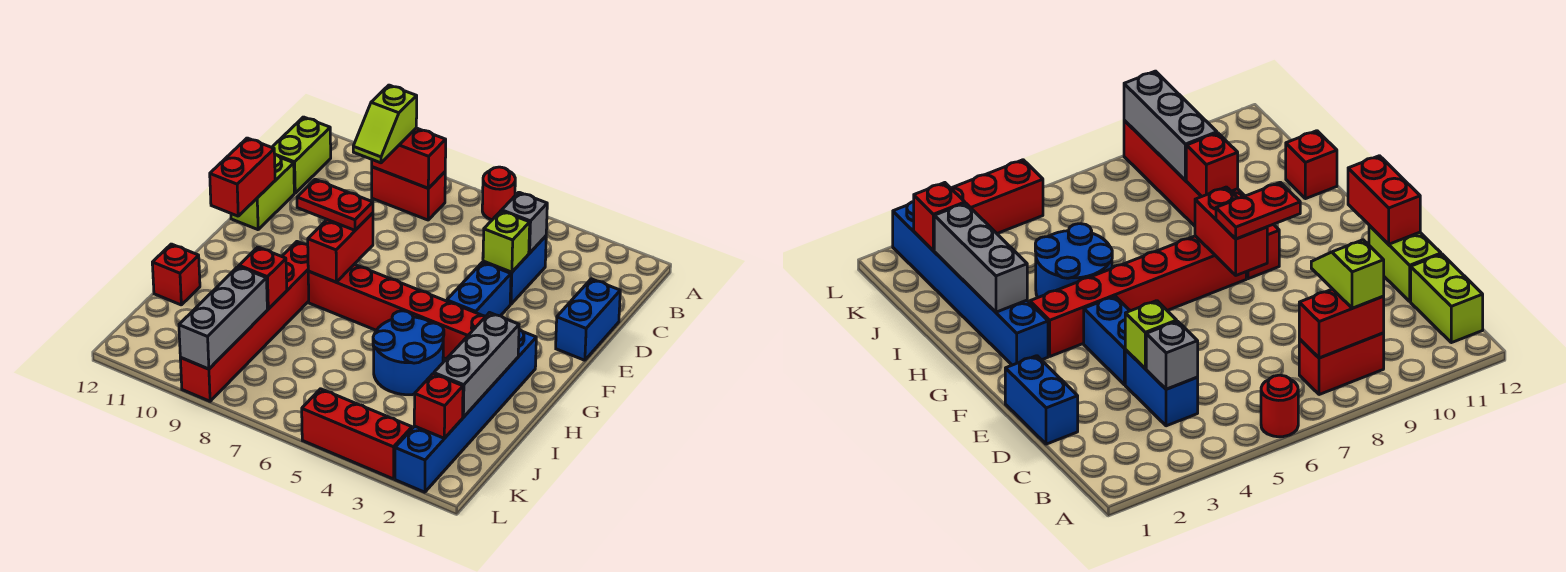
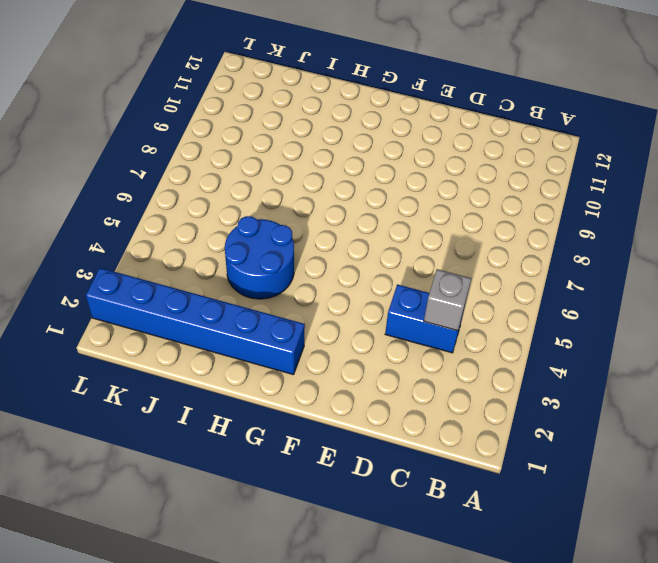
none -> red round brick A6 level 1
none -> red brick B8:B9 level 1
none -> lime brick B12:C12 level 1

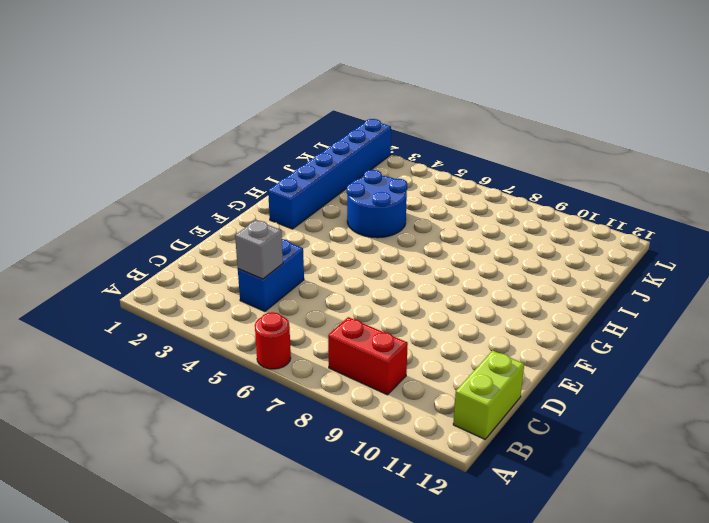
none -> blue brick D1:E1 level 1
none -> lime brick D12:E12 level 1
none -> blue brick E4:F4 level 1

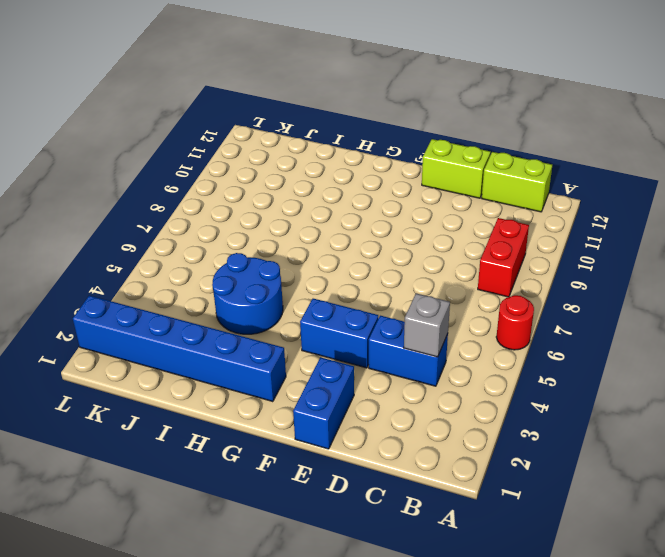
blue brick E1:E2 level 1 -> blue brick D1:E1 level 1
none -> red brick G3:G8 level 1
none -> red brick G9:L9 level 1
none -> red brick I12 level 1

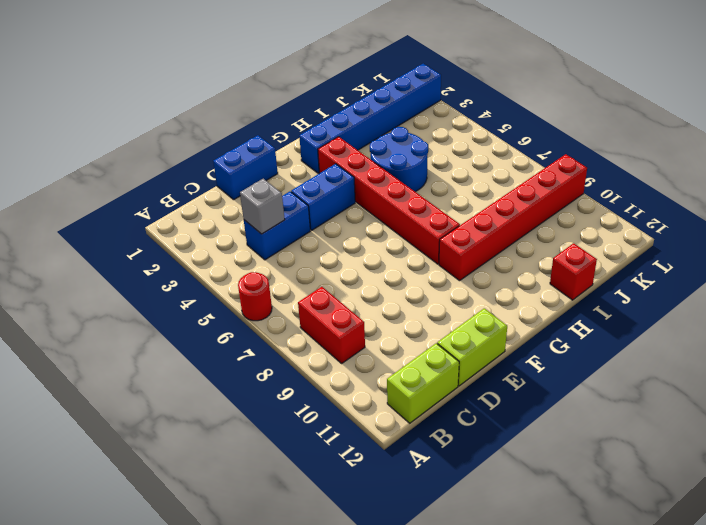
none -> red brick L3:L5 level 1
none -> red brick B8:B9 level 2
none -> lime brick D4 level 2

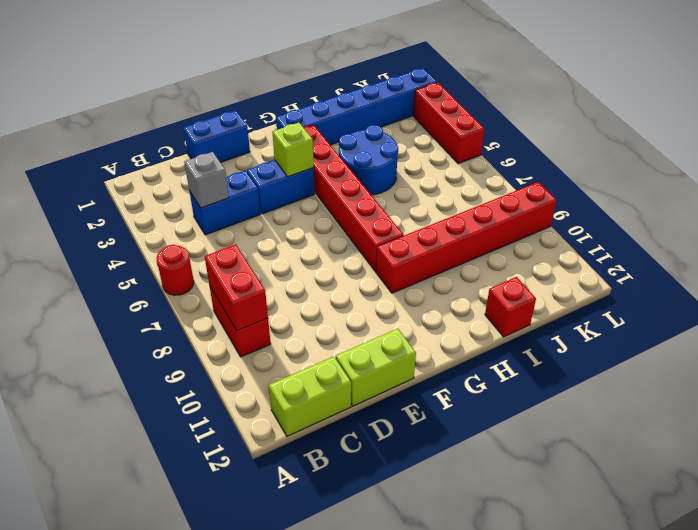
lime brick F4 level 2 -> lime brick D4 level 2
none -> red brick E12:F12 level 2
none -> red brick F8:G8 level 2
none -> grey brick H2:J2 level 2

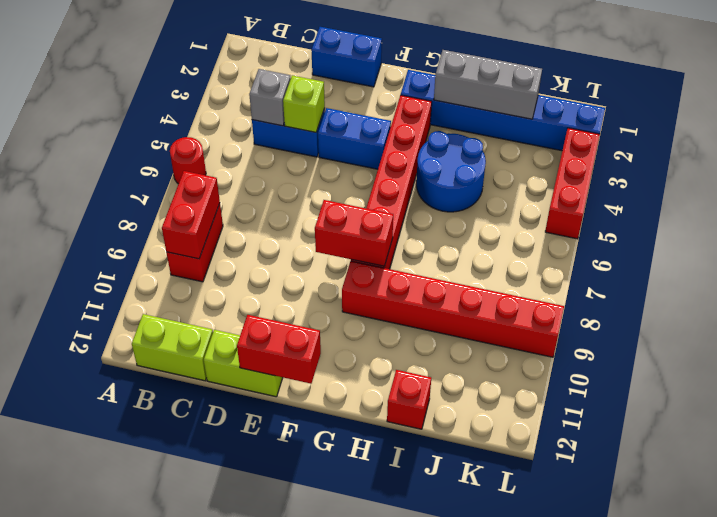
none -> red brick I9 level 2
none -> grey brick J9:L9 level 2
none -> red brick K2 level 2

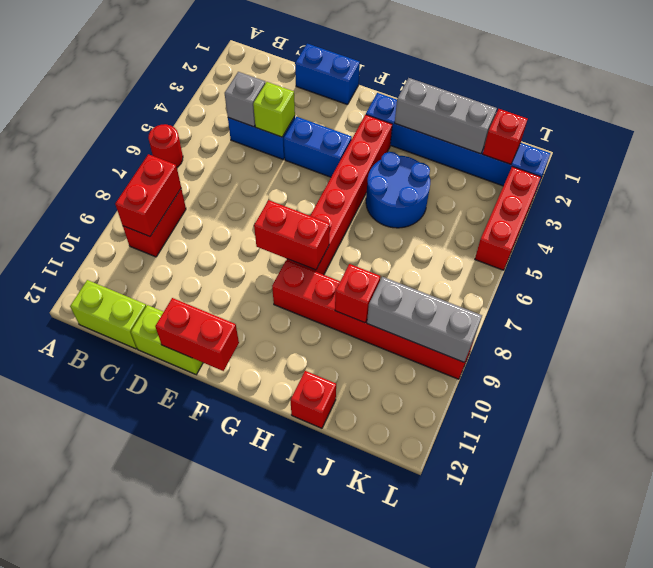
none -> lime slope B9:C9 level 3 top B
none -> red plate F8:F9 level 3

